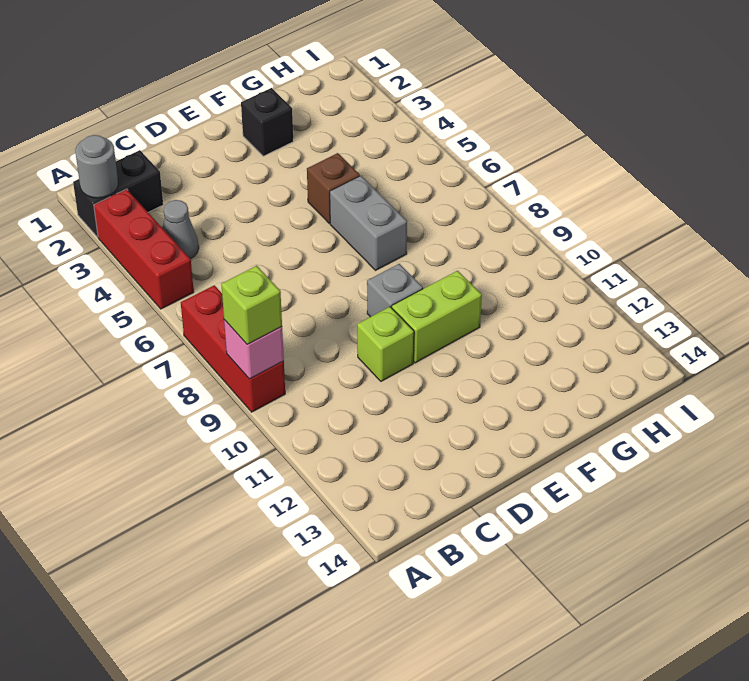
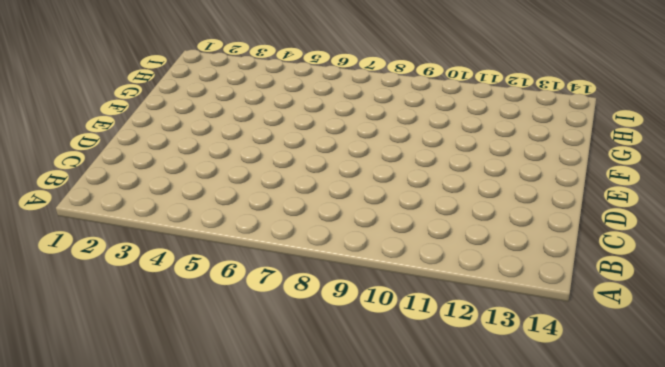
none -> black brick A2:B2 level 1
none -> red brick A3:A5 level 1
none -> red brick A7:A9 level 1

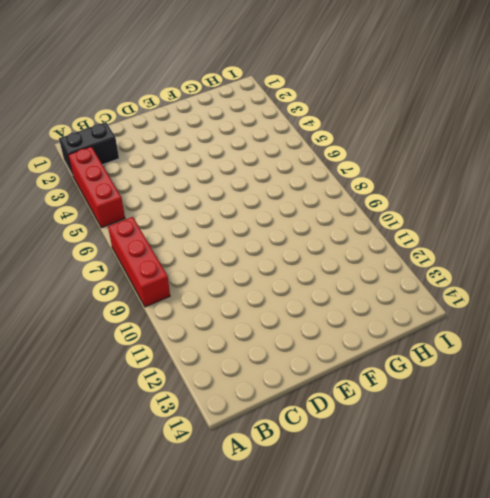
none -> grey cone B4 level 1
none -> lime brick D10 level 1
none -> grey brick E9 level 1

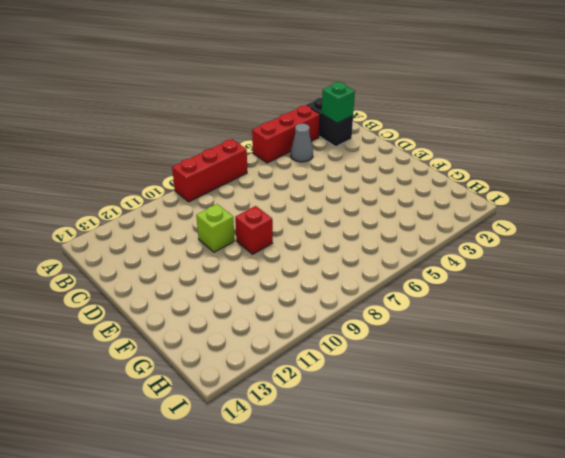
green brick B2 level 2 -> none
red brick E9 level 1 -> grey brick E9 level 1
none -> lime brick E10:F10 level 1
none -> black brick F2 level 1
none -> brown brick F5 level 1

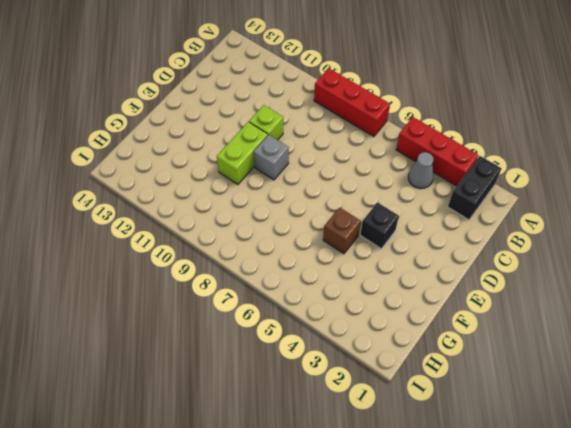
black brick E4 level 1 -> black brick F2 level 1
none -> grey brick F6:F7 level 1
none -> grey round brick A2 level 2
none -> pink brick A9 level 2

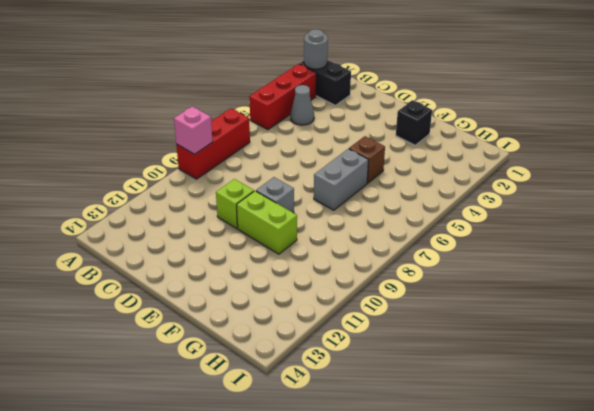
none -> lime brick A9 level 3

